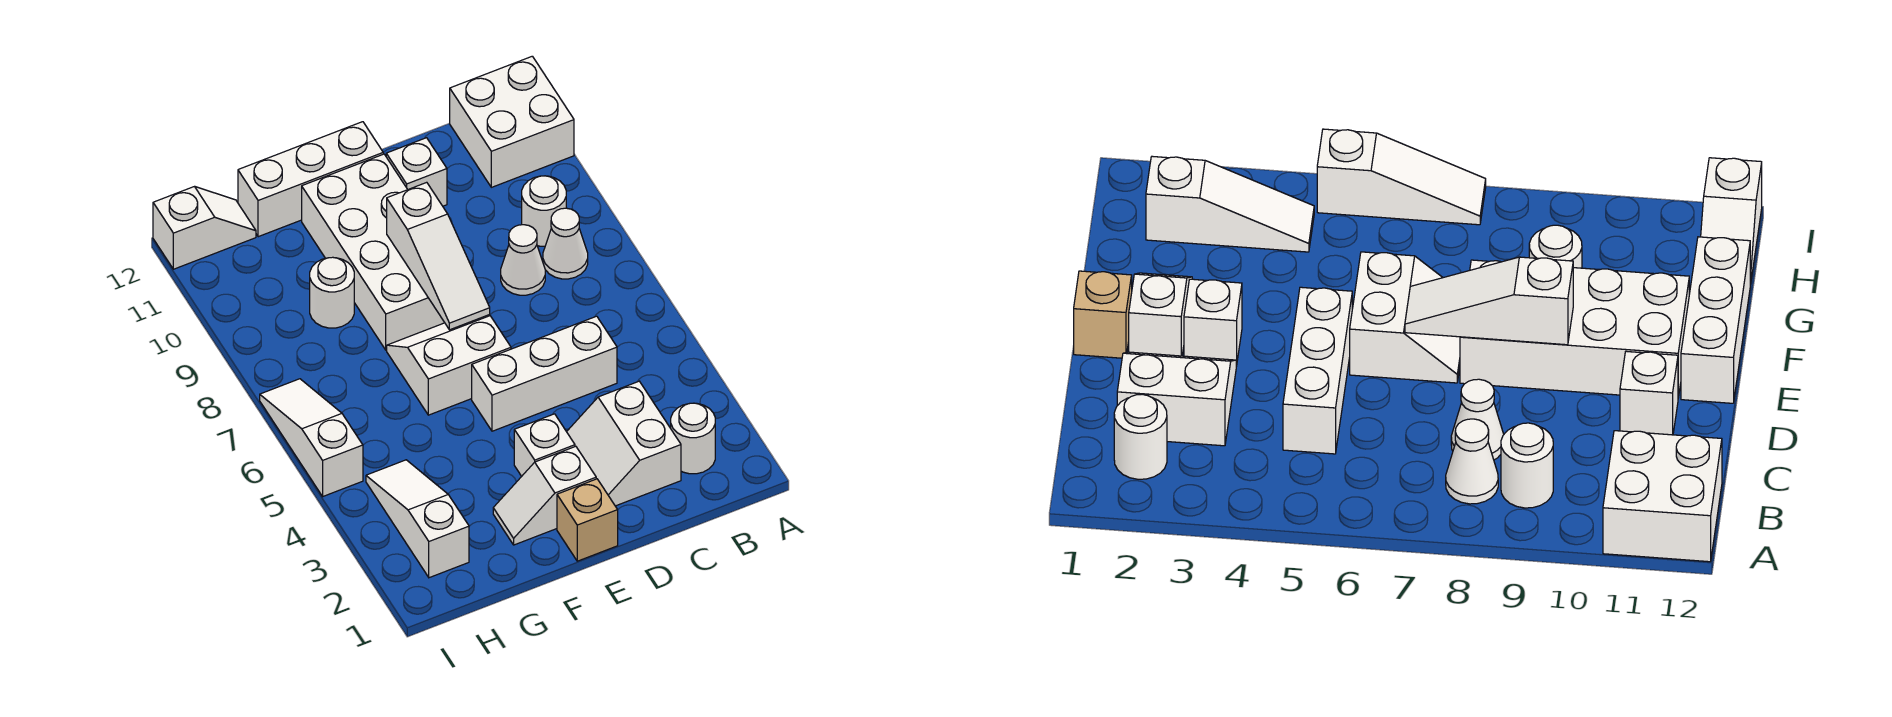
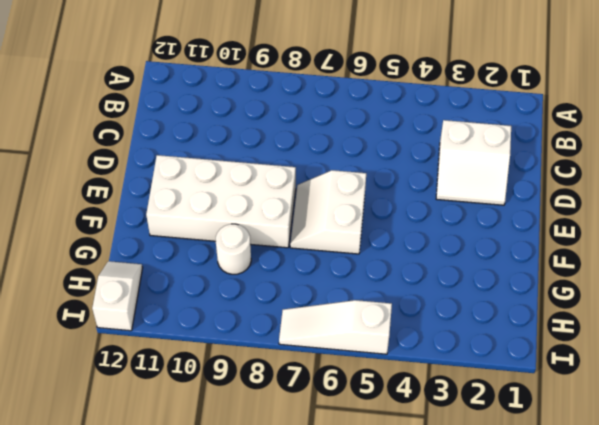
none -> white brick A11:B12 level 1
none -> white round brick B2 level 1
none -> white cone B8 level 1

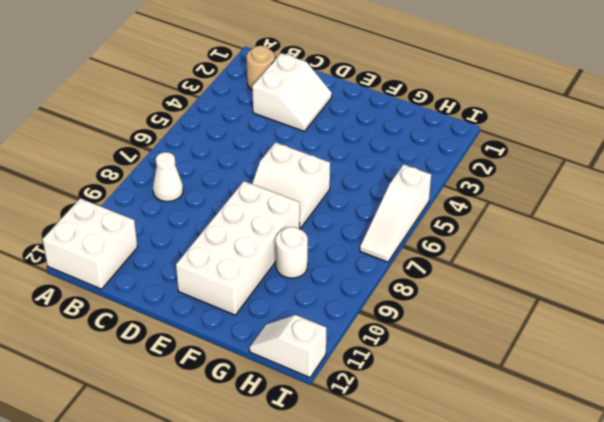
tan round brick B2 level 1 -> white round brick B2 level 1
none -> white round brick B9 level 1
none -> white brick C5:E5 level 1
none -> white cone C8 level 1

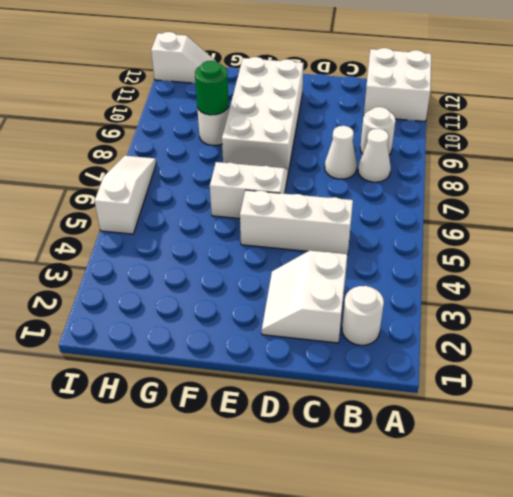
green round brick G9 level 2 -> none
none -> white brick D11 level 1
none -> tan brick E1 level 1
none -> white slope E2:F2 level 1 top E

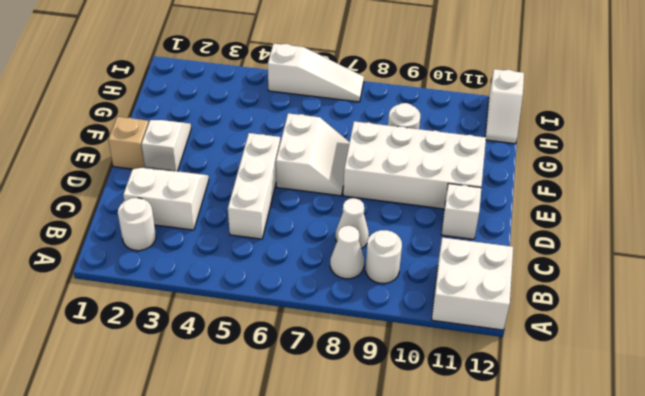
none -> white brick E3 level 1
none -> white brick E12:G12 level 1
none -> white slope H2:H4 level 1 top 2

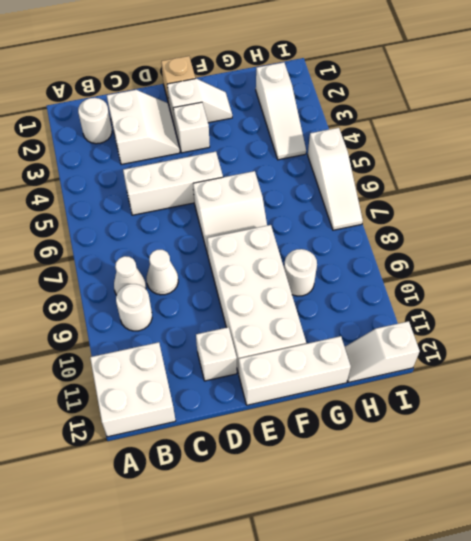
none -> white slope E7:E9 level 2 top 9

